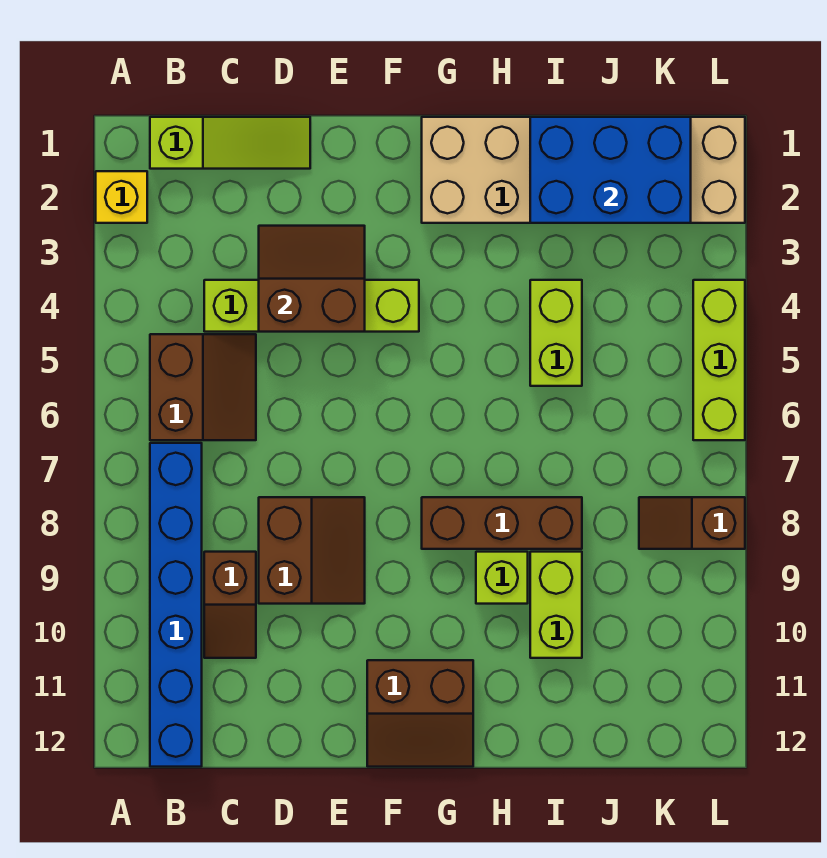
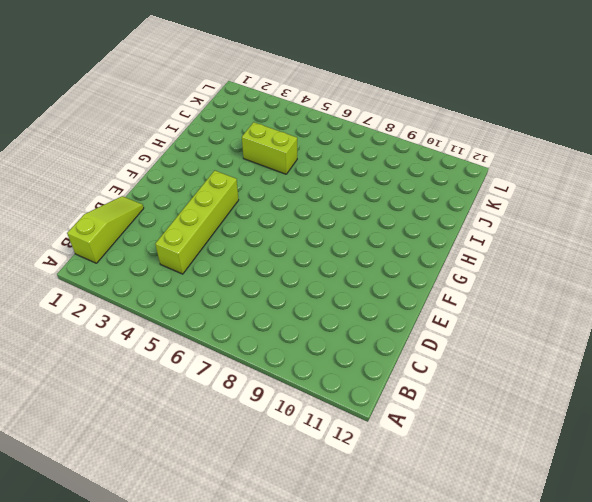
none -> yellow brick A2 level 1
none -> brown slope B5:C6 level 1 top B
none -> blue brick B7:B12 level 1

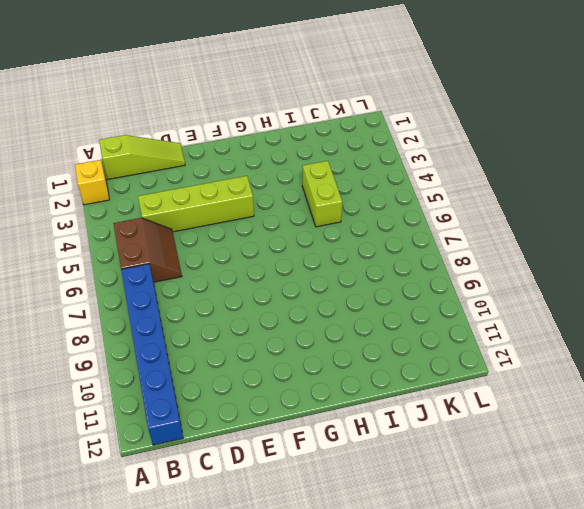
none -> brown slope C9:C10 level 1 top 9
none -> brown slope D8:E9 level 1 top D
none -> brown slope F11:G12 level 1 top 11

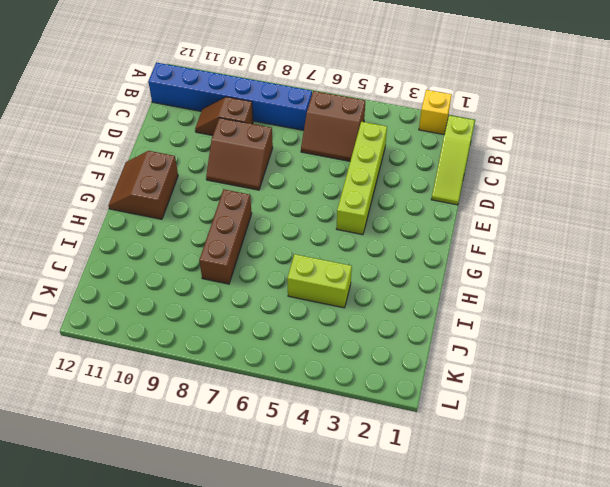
none -> tan brick G1:L2 level 1
none -> lime brick H9 level 1
none -> lime brick I9:I10 level 1

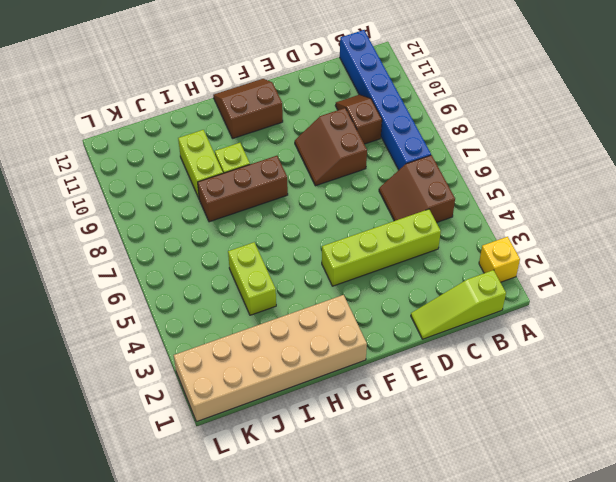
none -> brown slope K8:L8 level 1 top L
none -> lime brick L4:L6 level 1
none -> brown slope D3:E4 level 2 top 4

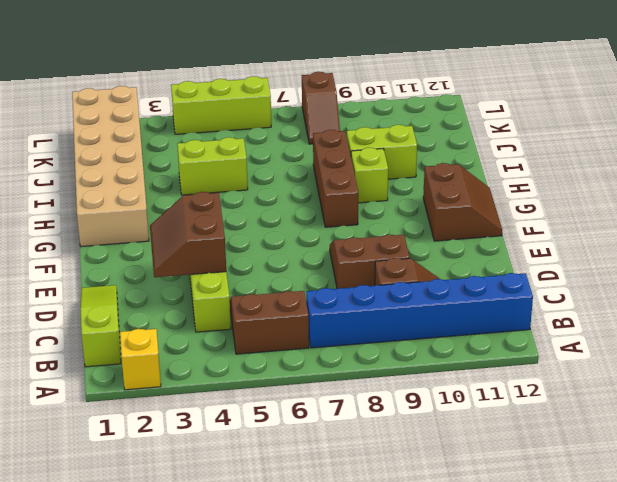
none -> blue brick I1:K2 level 2

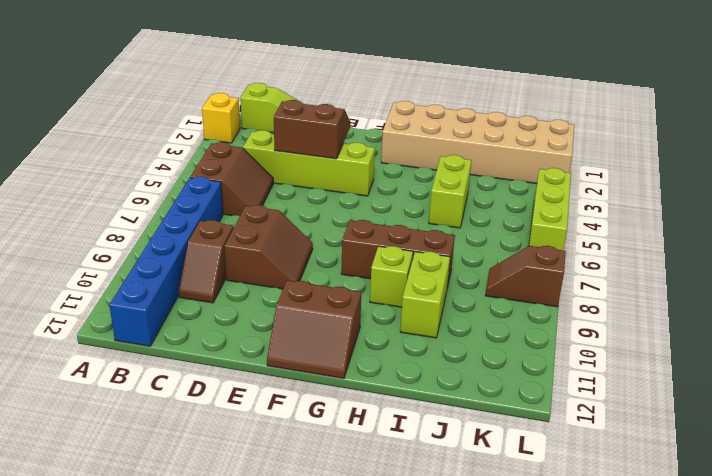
none -> blue brick I1:K2 level 2

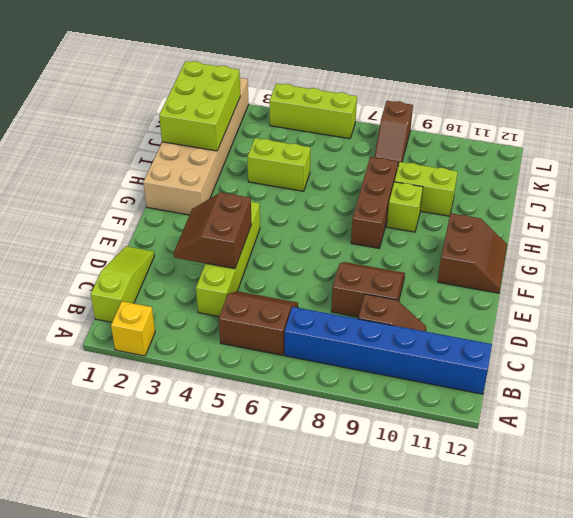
lime brick I1:K2 level 2 -> blue brick I1:K2 level 2

